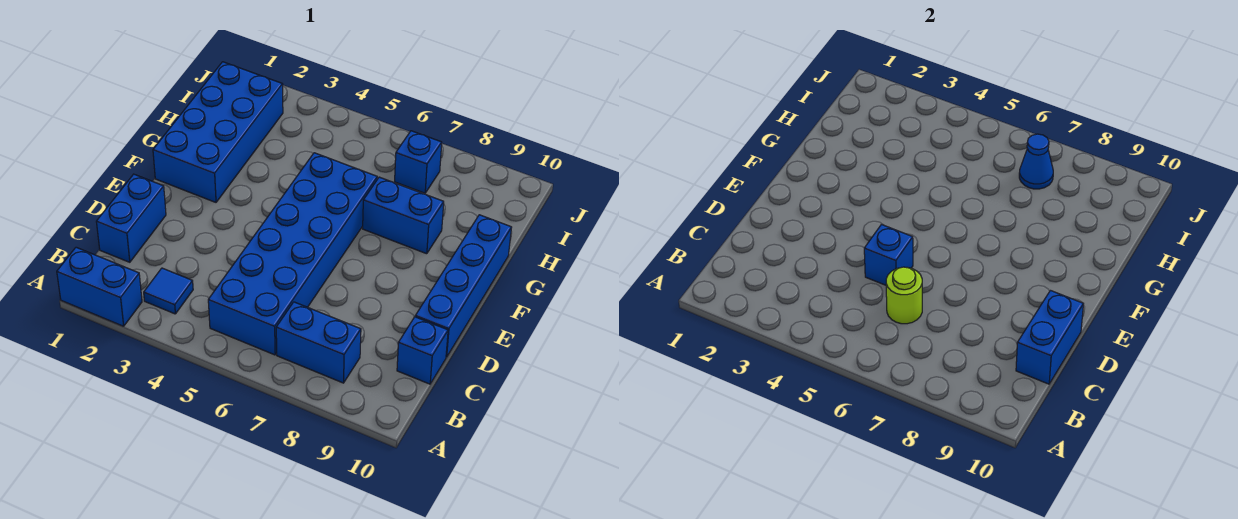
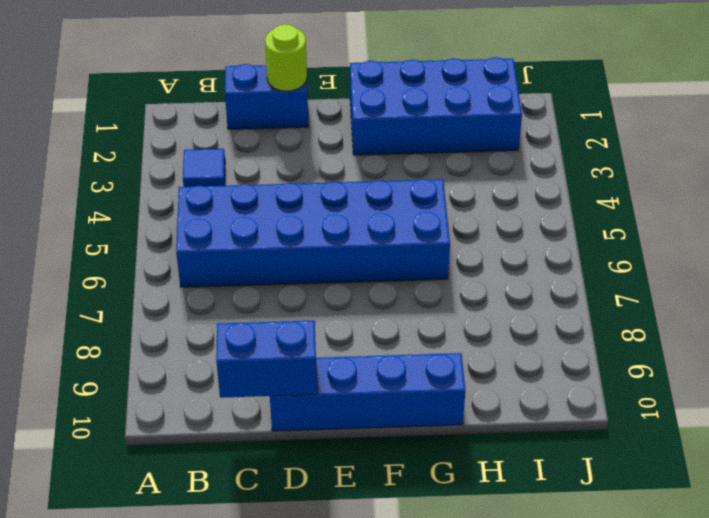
lime round brick D1 level 2 -> lime round brick C6 level 2
none -> blue brick A1:A2 level 1
none -> blue brick B7:B8 level 1
none -> blue brick C10 level 1

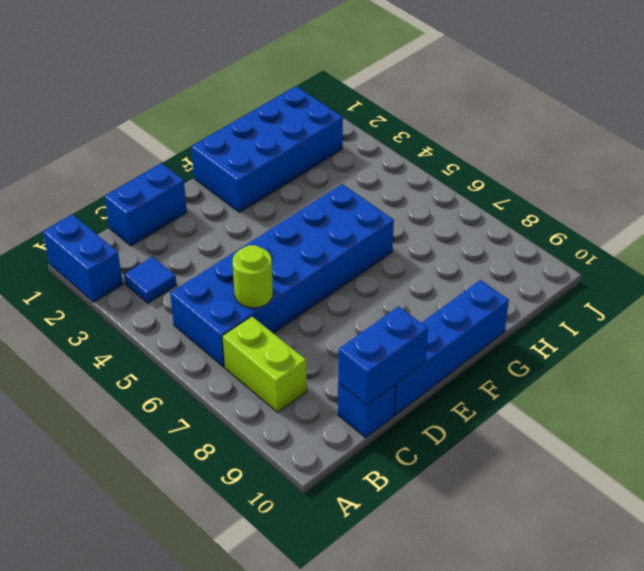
lime brick B7:B8 level 1 -> blue brick B7:B8 level 1
none -> blue brick G7:G8 level 1
none -> blue brick I7 level 1
none -> blue brick D5 level 2

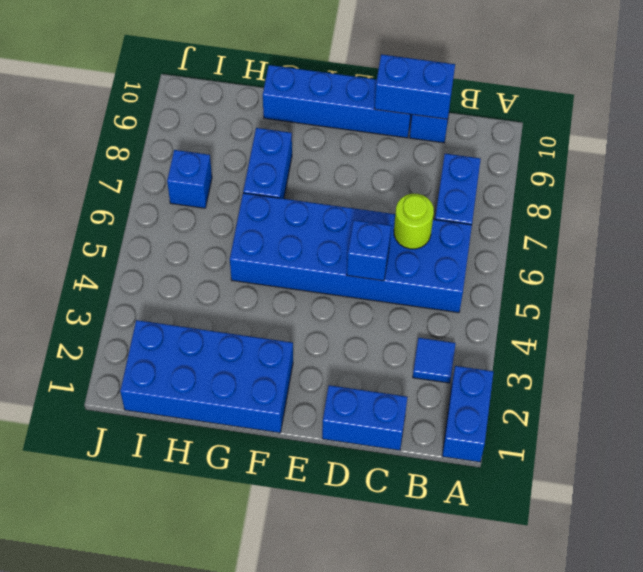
none -> blue cone I7 level 2

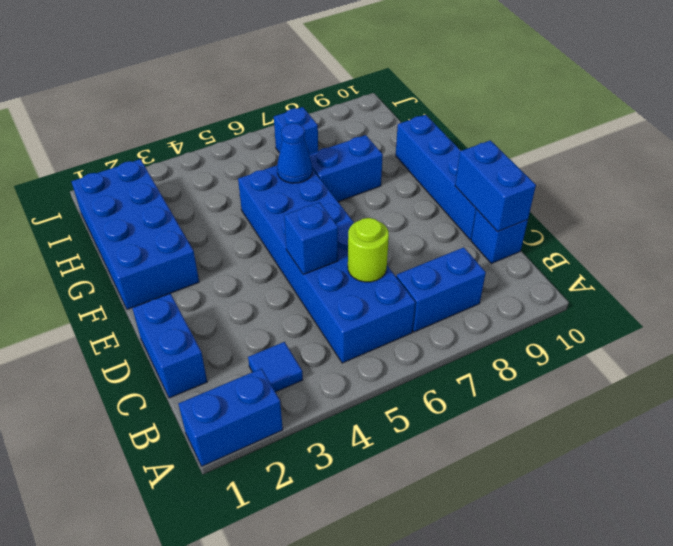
blue cone G6 level 2 -> blue cone I7 level 2

